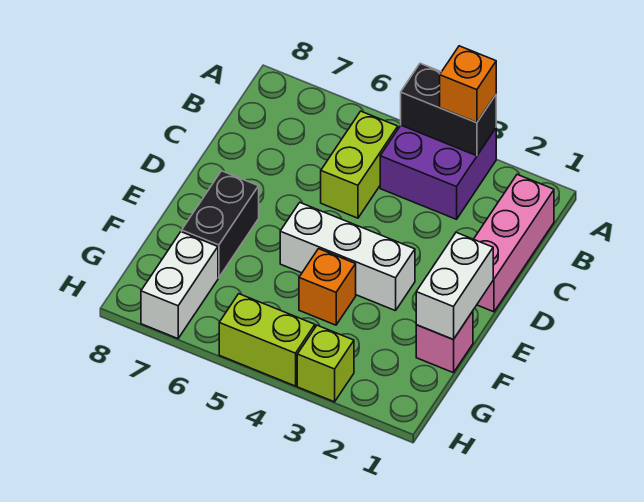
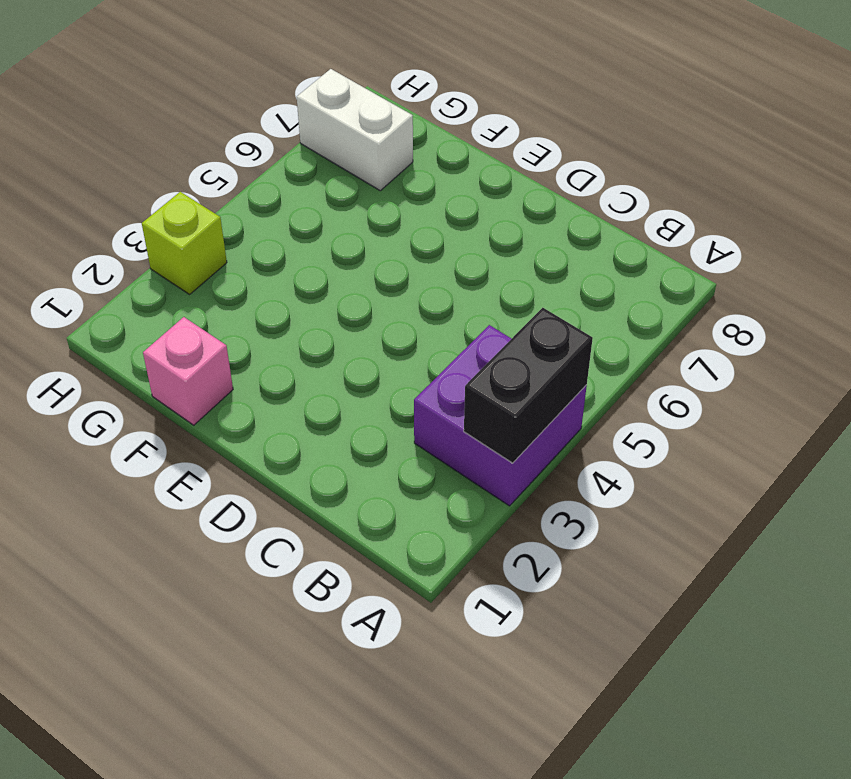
none -> pink brick B1:D1 level 1
none -> lime brick B5:C5 level 1
none -> white brick E3:E5 level 1

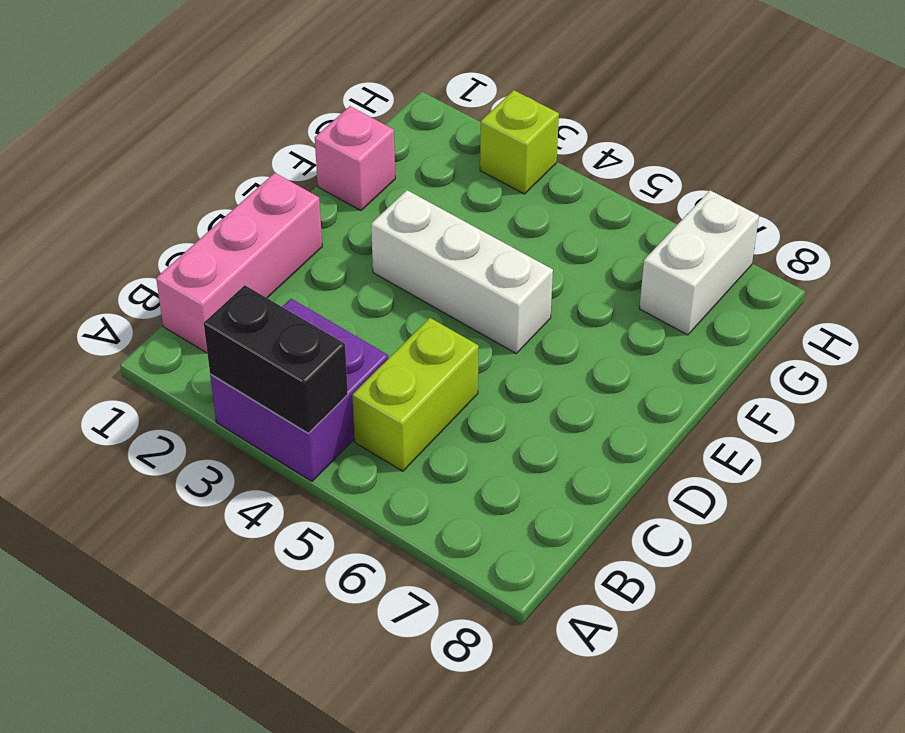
none -> black brick E7:F7 level 1
none -> orange brick F4 level 1
none -> lime brick H4:H5 level 1

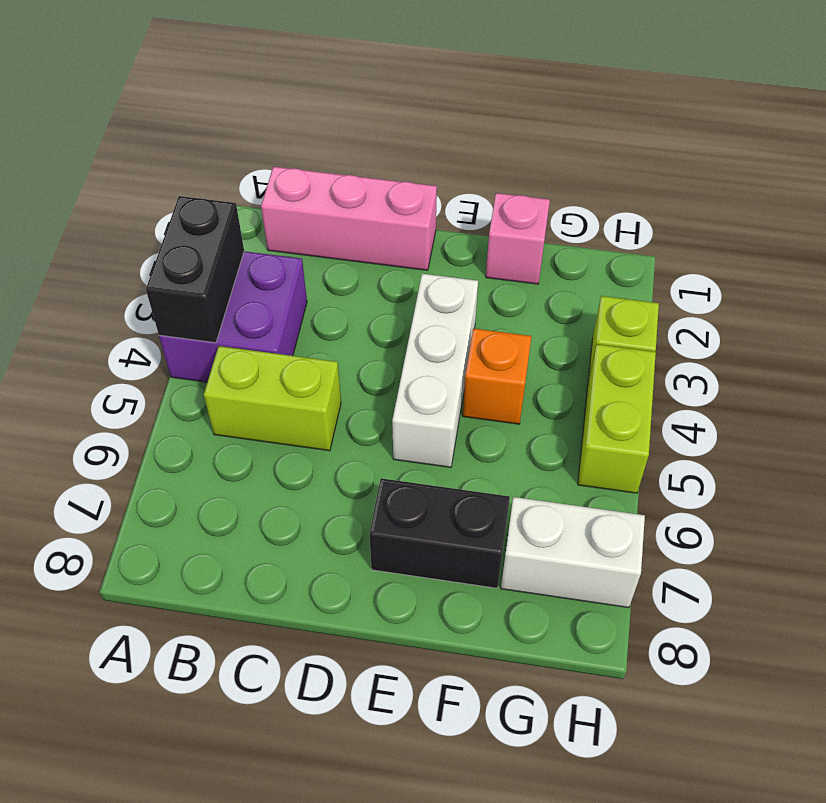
none -> white brick E1:F1 level 2
none -> orange brick A3 level 3

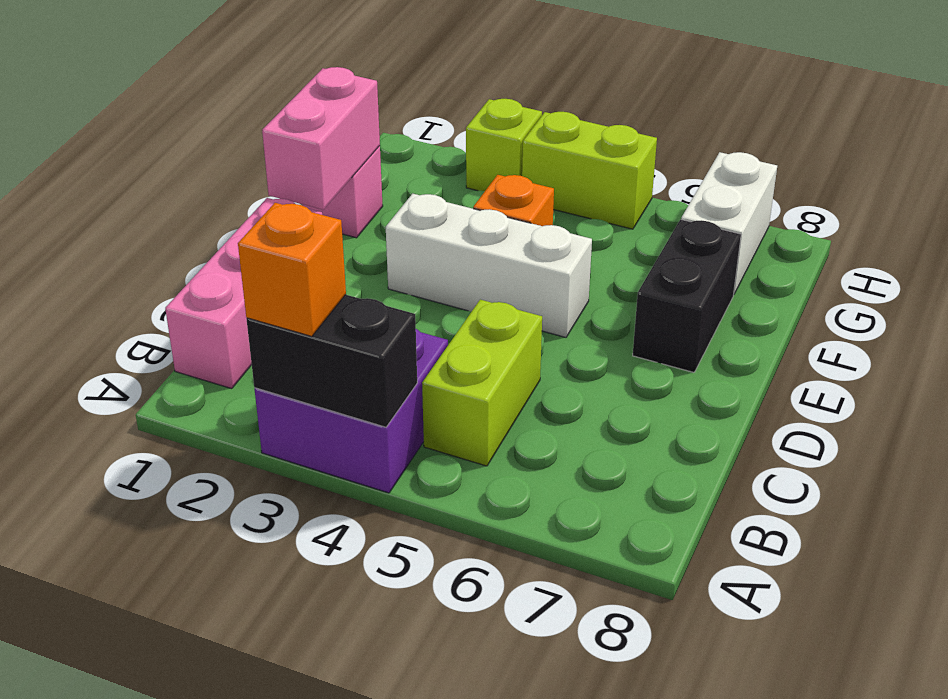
pink brick E1:F1 level 2 -> white brick E1:F1 level 2

